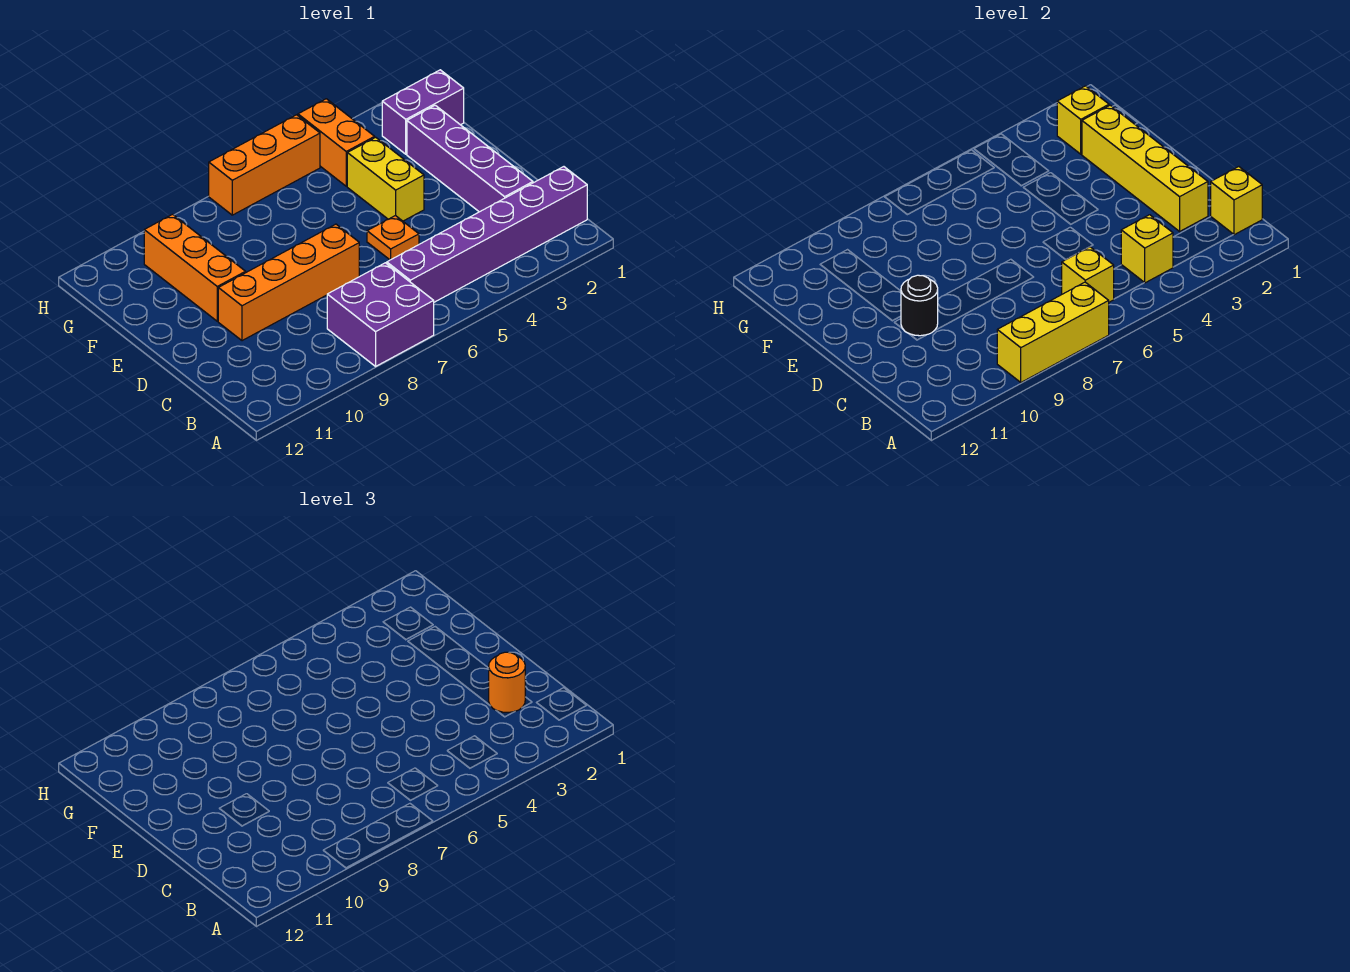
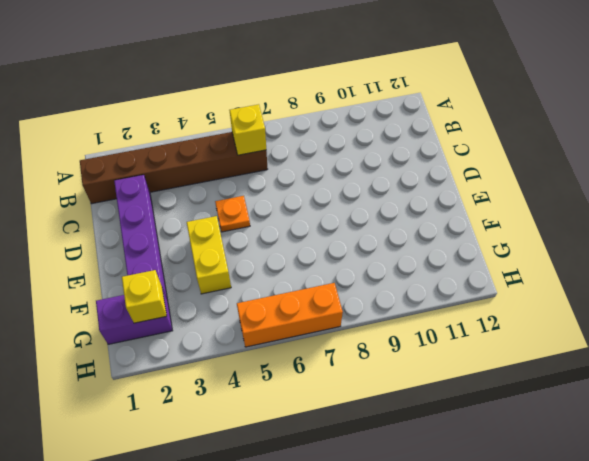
brown brick B1:B6 level 1 -> purple brick B1:B6 level 1
none -> purple brick A7:B8 level 1
none -> orange brick D7:D10 level 1
none -> orange brick E10:G10 level 1

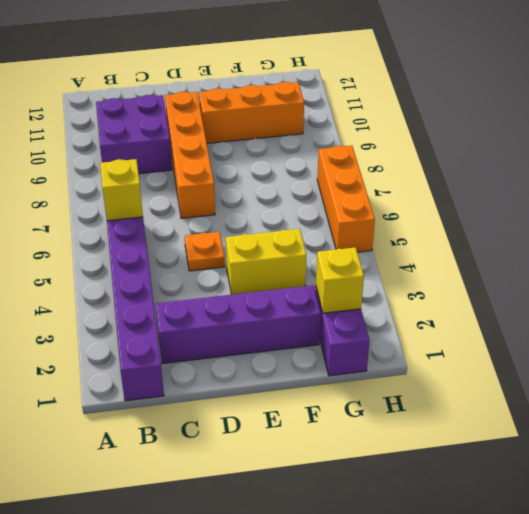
purple brick B9:C10 level 1 -> purple brick A7:B8 level 1
none -> orange brick G4:H4 level 1
none -> yellow brick A7:A9 level 2
none -> yellow brick B1 level 2

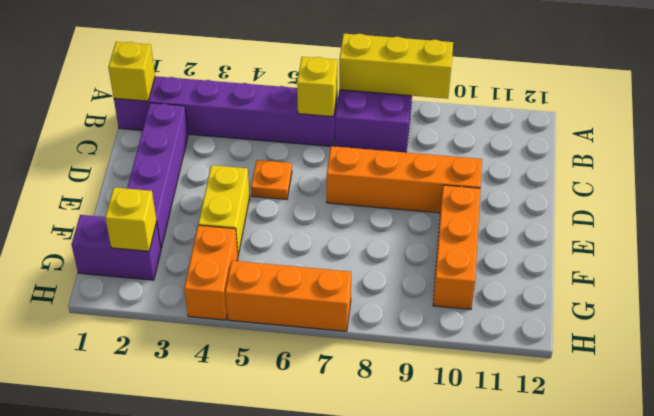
none -> yellow brick B4 level 2
none -> yellow brick C2:F2 level 2
none -> black round brick D10 level 2

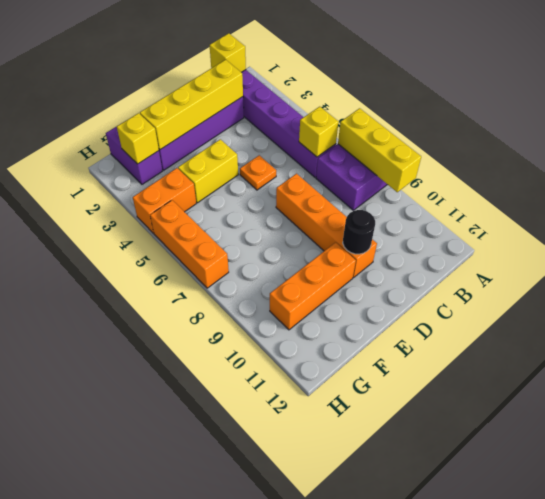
none -> yellow brick B4 level 2
none -> orange round brick C2 level 3

